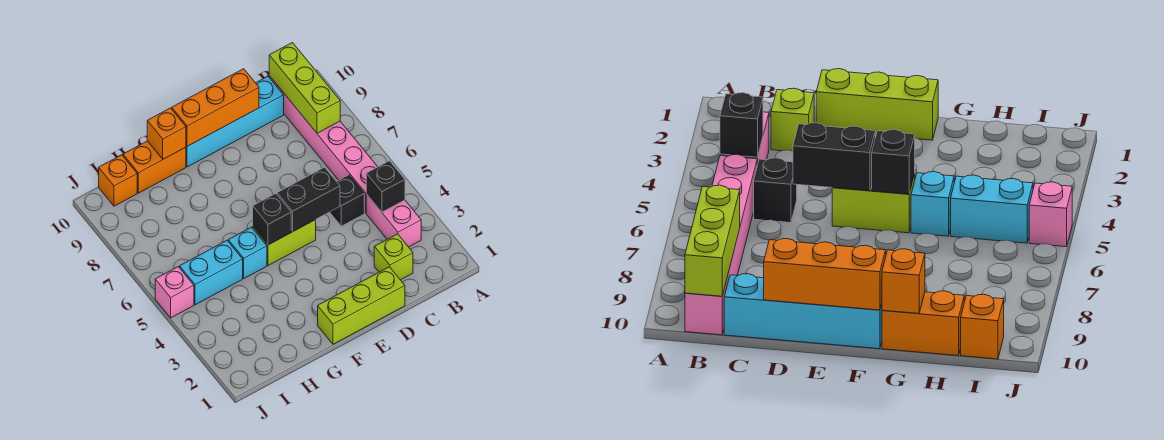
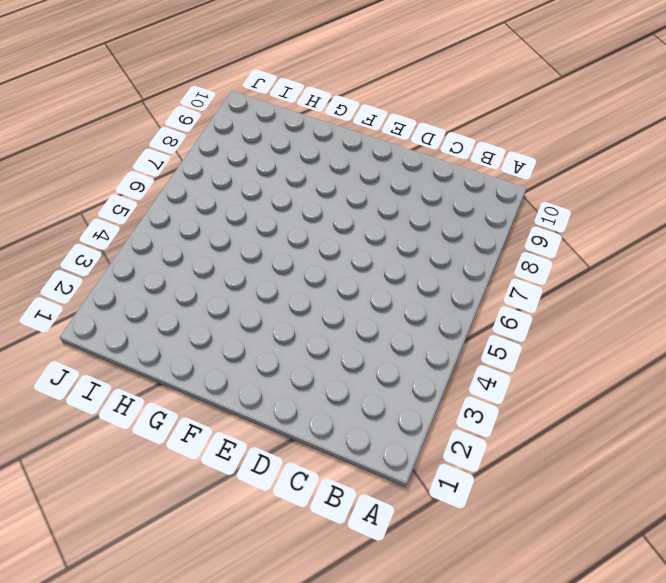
none -> pink brick B3:B4 level 1
none -> pink brick B5:B10 level 1
none -> lime brick C2 level 1

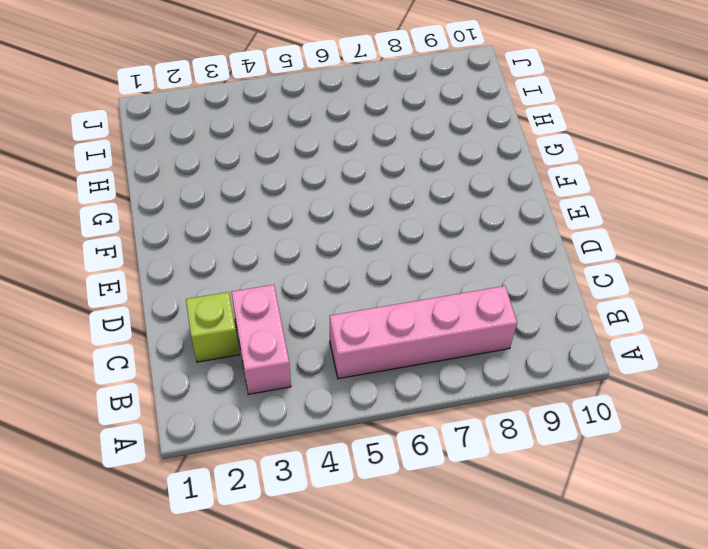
pink brick B3:C3 level 1 -> pink brick B3:B4 level 1
pink brick B5:B8 level 1 -> pink brick B5:B10 level 1
none -> black brick C5 level 1
none -> cyan brick C10:F10 level 1
none -> lime brick D1:F1 level 1

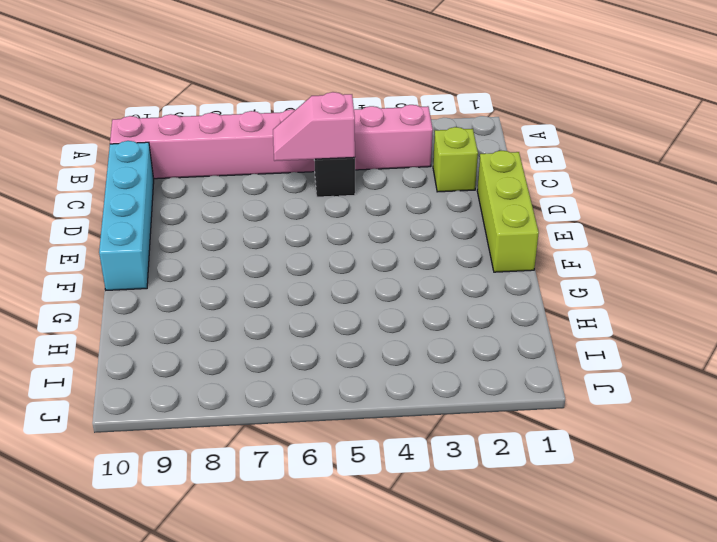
pink slope C5:C6 level 2 top 5 -> none
none -> lime brick E5:F5 level 1
none -> cyan brick G5 level 1
none -> orange brick G10:H10 level 1

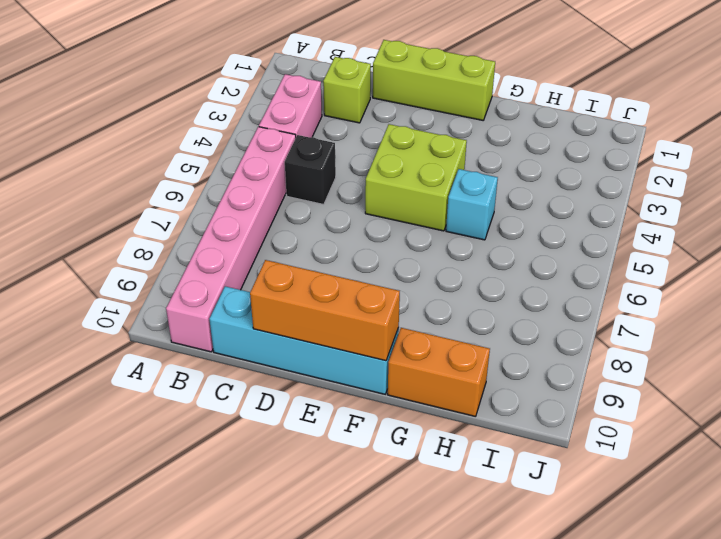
lime brick E4:F5 level 1 -> lime brick E5:F5 level 1
none -> cyan brick H5:I5 level 1
none -> orange brick I10 level 1
none -> pink brick J5 level 1

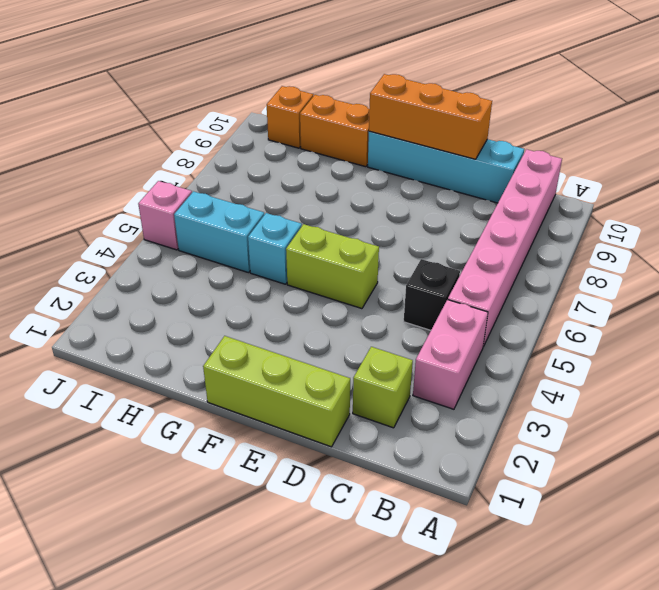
none -> black brick B4 level 2
none -> lime brick B8:B10 level 2
none -> black brick D5:E5 level 2

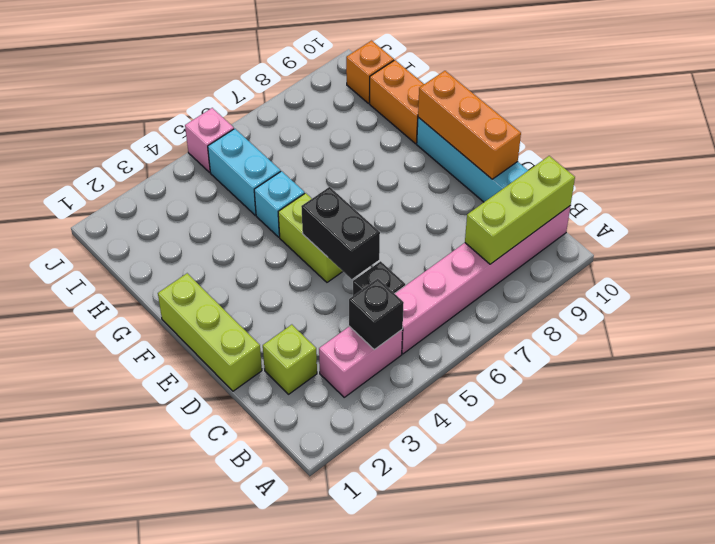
none -> black brick F5 level 2
none -> orange brick G10 level 2

